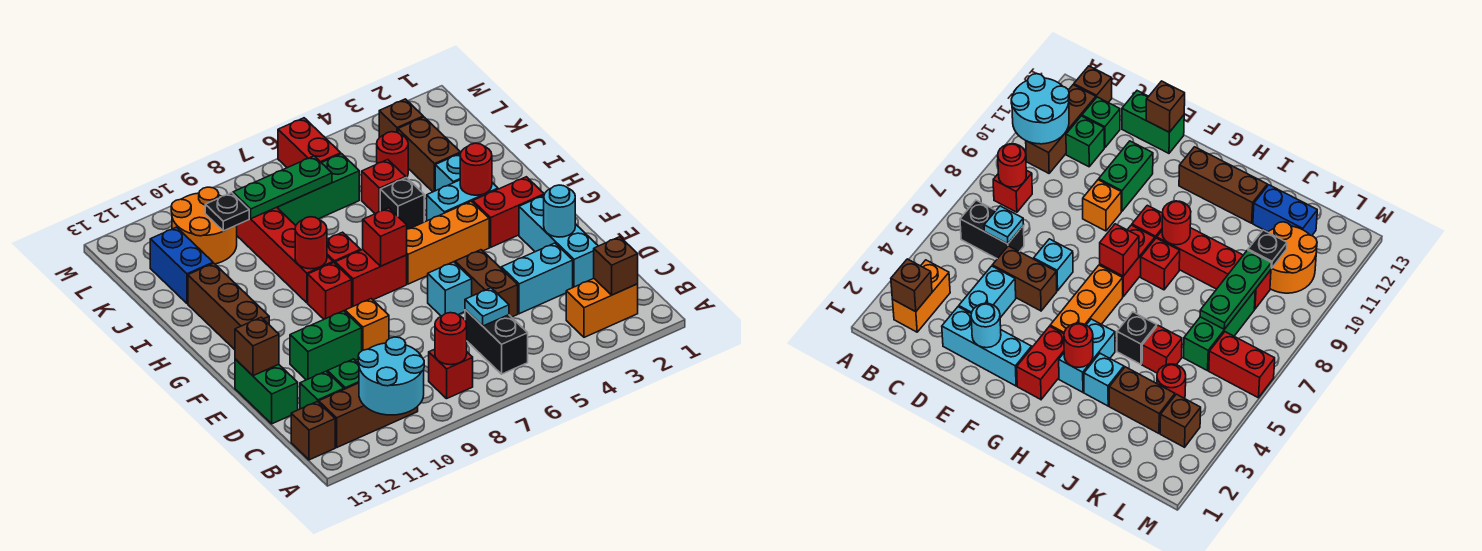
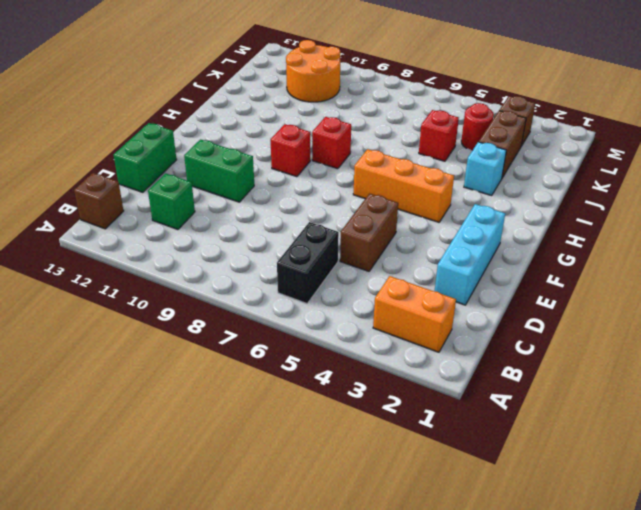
none -> red brick B8 level 1
none -> brown brick B10:B12 level 1
none -> green brick C12 level 1
none -> cyan brick D3:D4 level 1

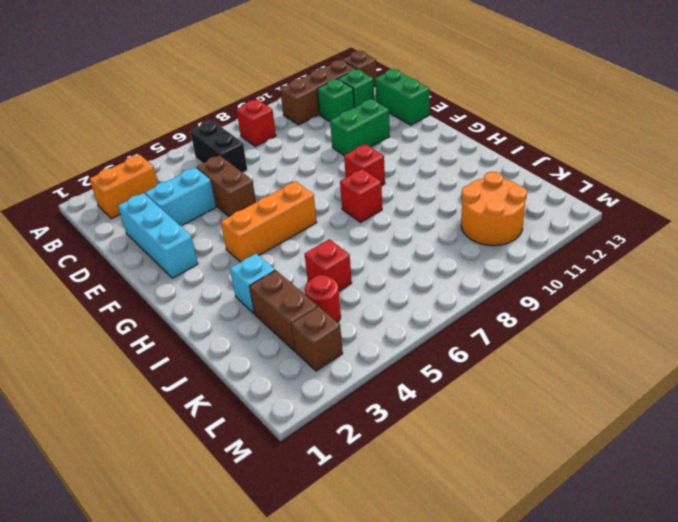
none -> cyan brick E6 level 1
none -> orange brick E9 level 1
none -> red brick G2:G3 level 1
none -> red brick G7:G8 level 1

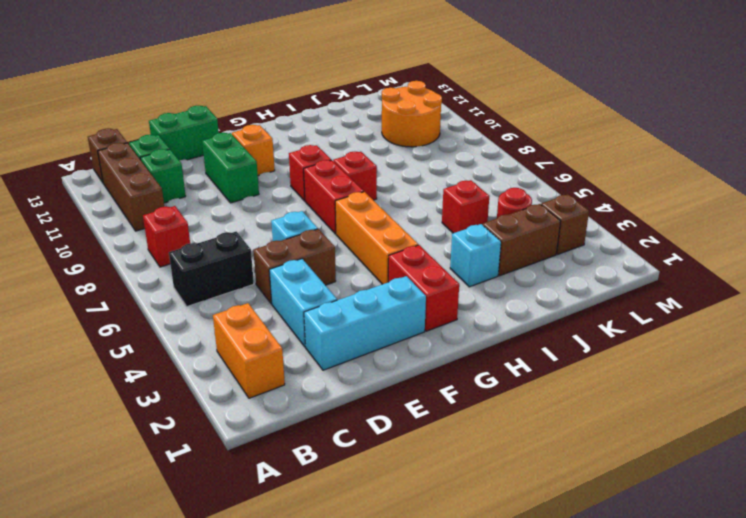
orange brick F11 level 1 -> orange brick E9 level 1
none -> brown brick G12:I12 level 1
none -> cyan brick H3:H4 level 1
none -> red brick H9:K9 level 1
none -> black brick I5 level 1

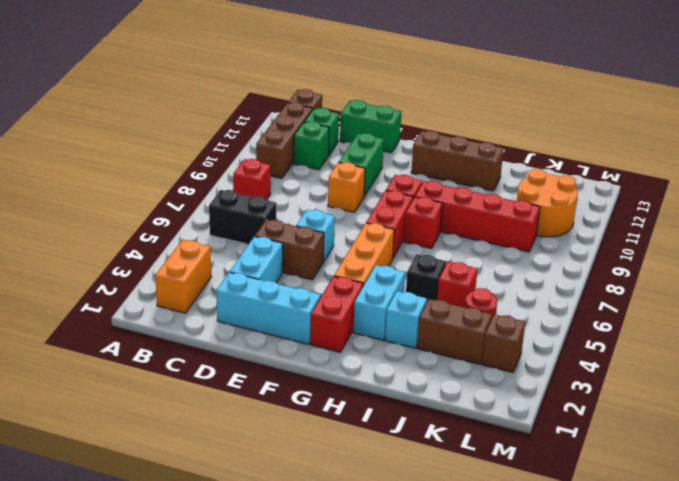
none -> blue brick J12:K12 level 1
none -> green brick K6:K8 level 1
none -> red brick L6:M6 level 1
none -> cyan round brick A10:B11 level 2

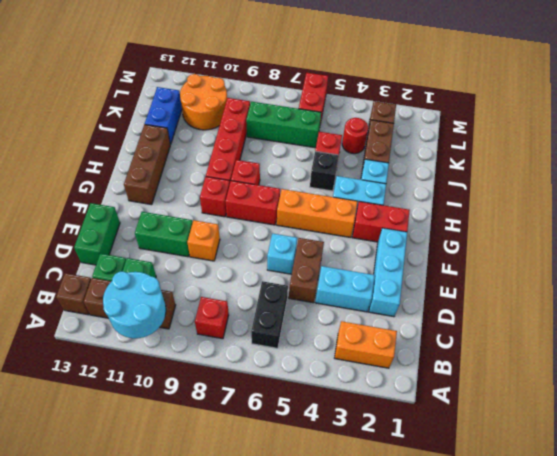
none -> brown brick B2 level 2
none -> red round brick B8 level 2
none -> cyan plate C6 level 2
none -> cyan round brick E2 level 2

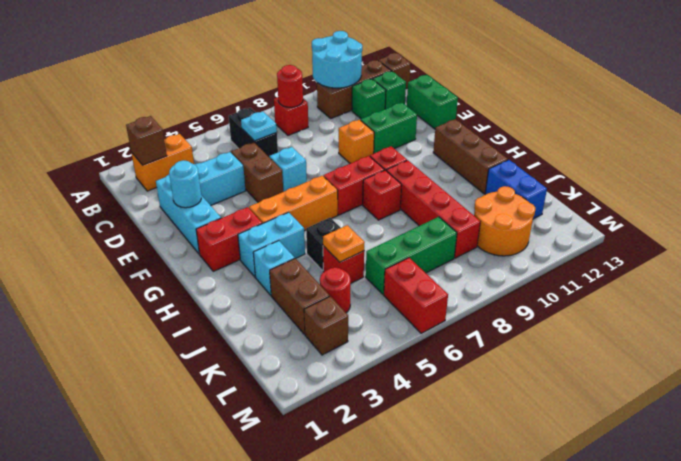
orange plate J5 level 2 -> none
none -> brown brick E13 level 2
none -> red brick G7 level 2
none -> red round brick H3 level 2
none -> red round brick H9 level 2

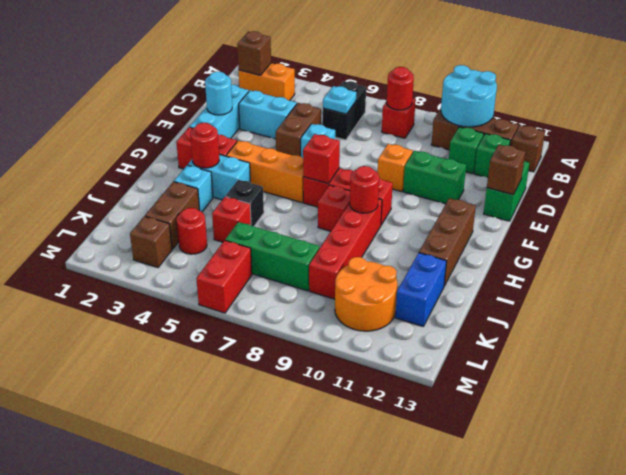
none -> green plate K7:K9 level 2
none -> black plate K10 level 2

